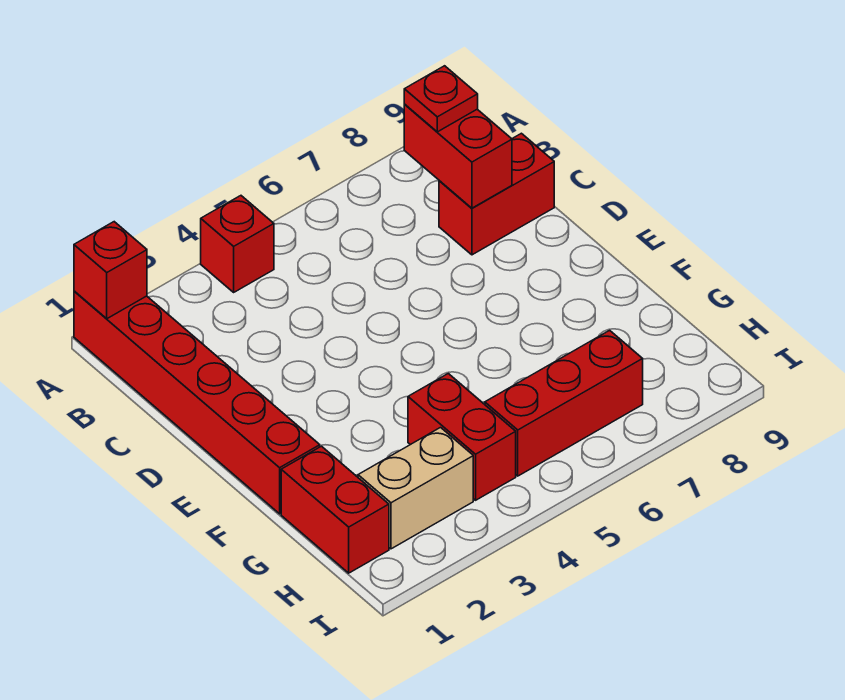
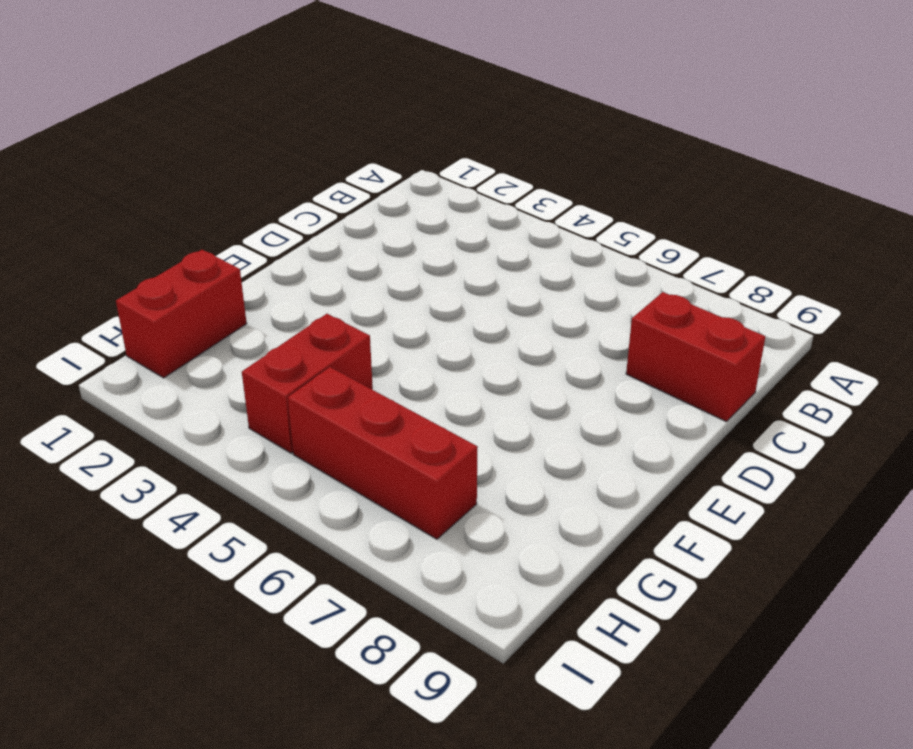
none -> red brick A1:F1 level 1
none -> red brick A4 level 1

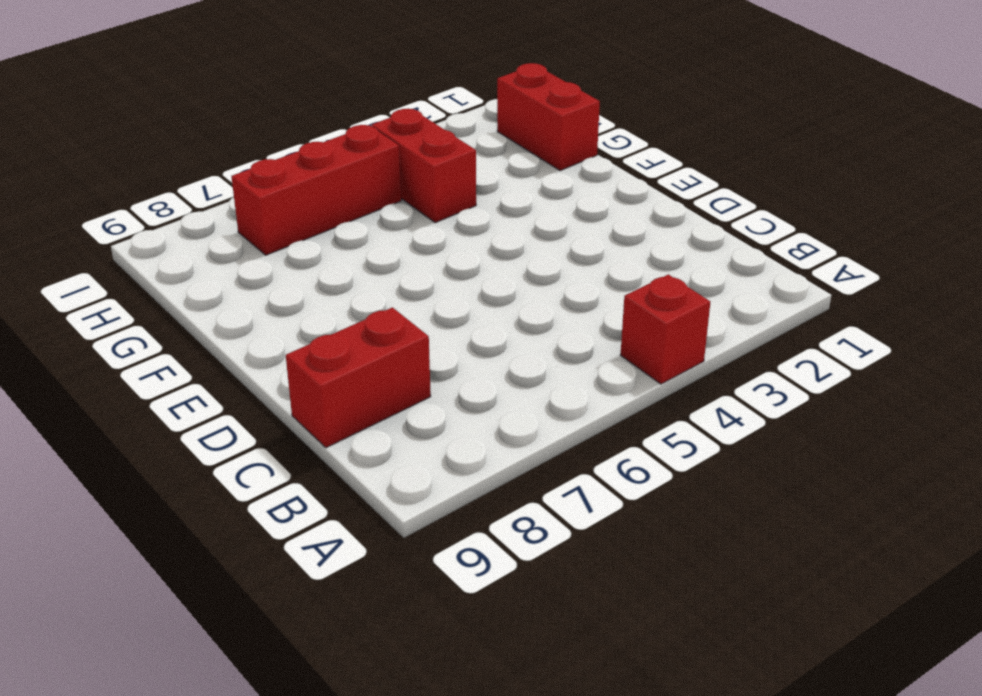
none -> red brick A1:F1 level 1
none -> tan brick H2:H3 level 1

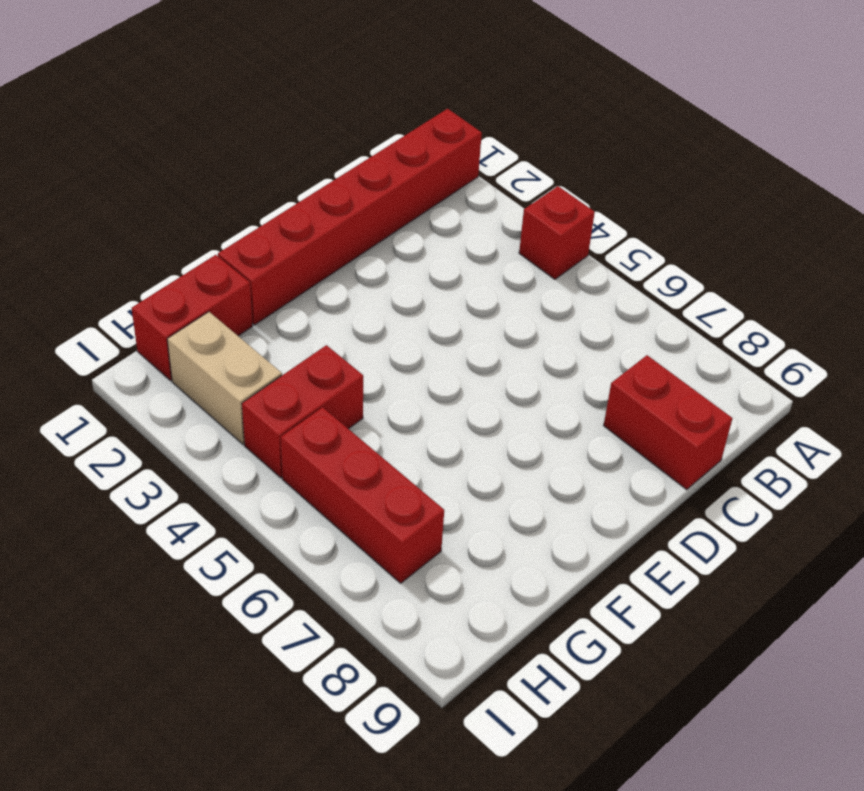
none -> red brick A1 level 2
none -> red brick B8:C8 level 2

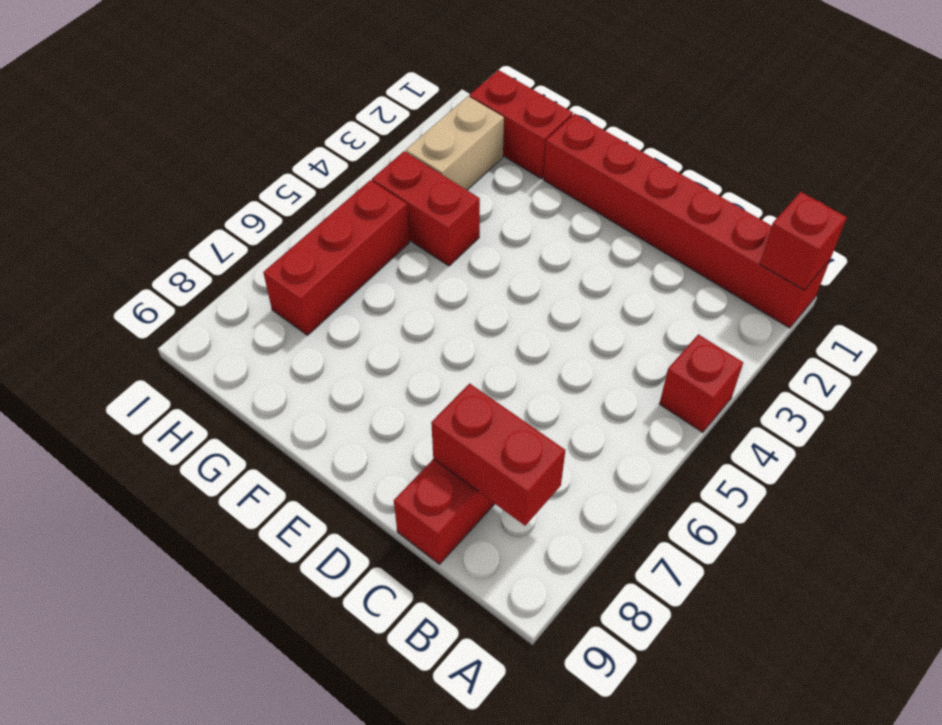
none -> red plate B8 level 3

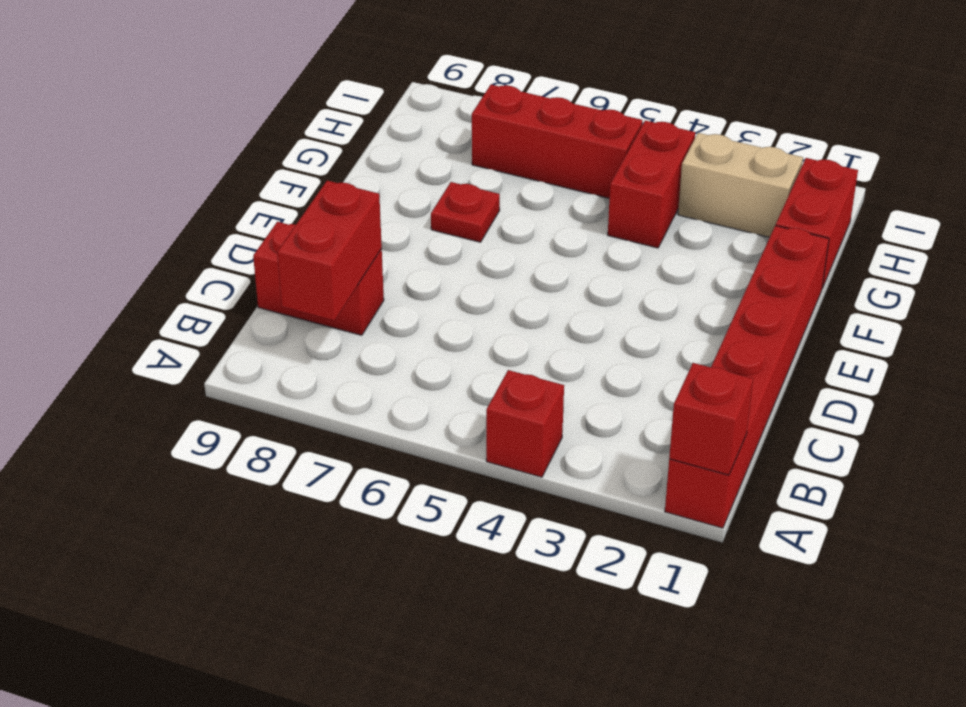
red plate F7 level 1 -> red plate B8 level 3

